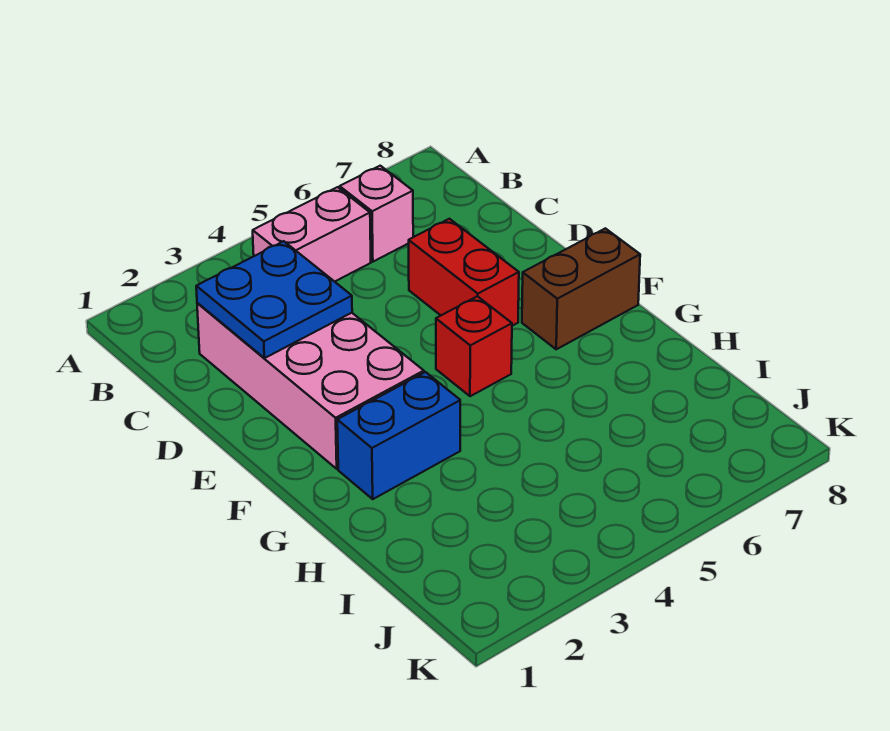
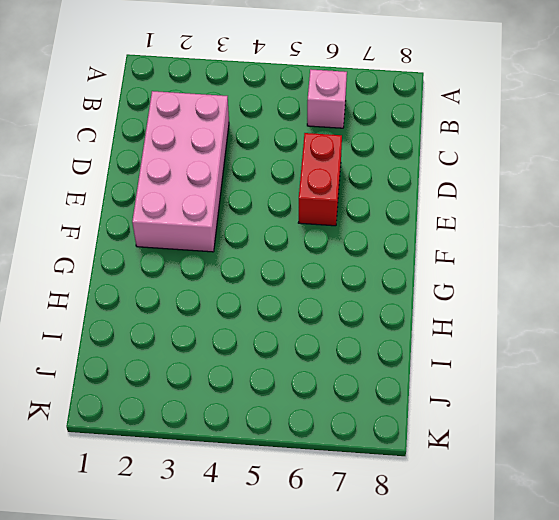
none -> pink brick B4:B5 level 1
none -> red brick F5 level 1

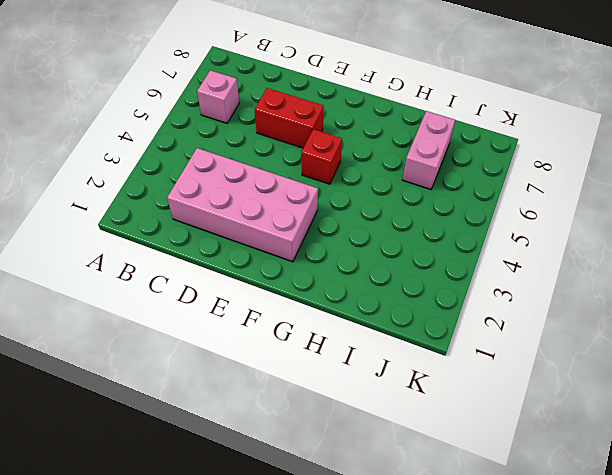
pink brick I6:I7 level 1 -> pink brick B4:B5 level 1
none -> brown brick F7:F8 level 1
none -> blue brick G2:G3 level 1

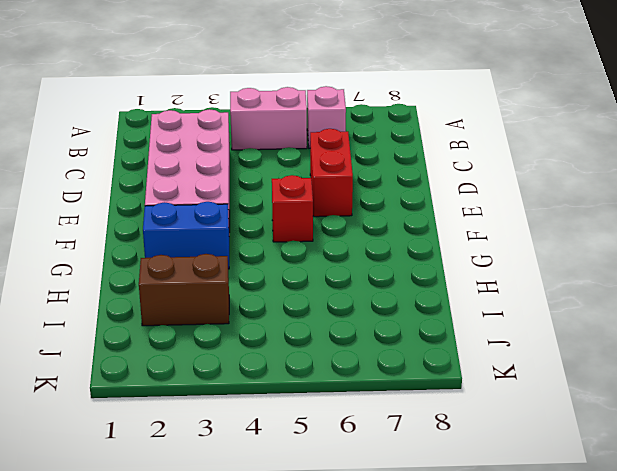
brown brick I2:I3 level 1 -> brown brick F7:F8 level 1
none -> blue plate C2:D3 level 2

